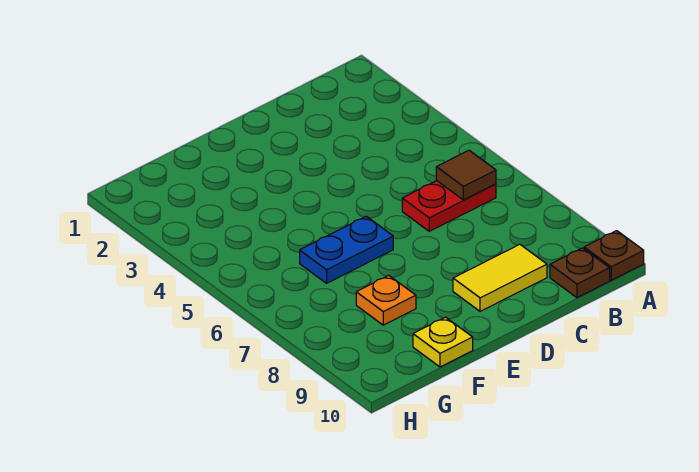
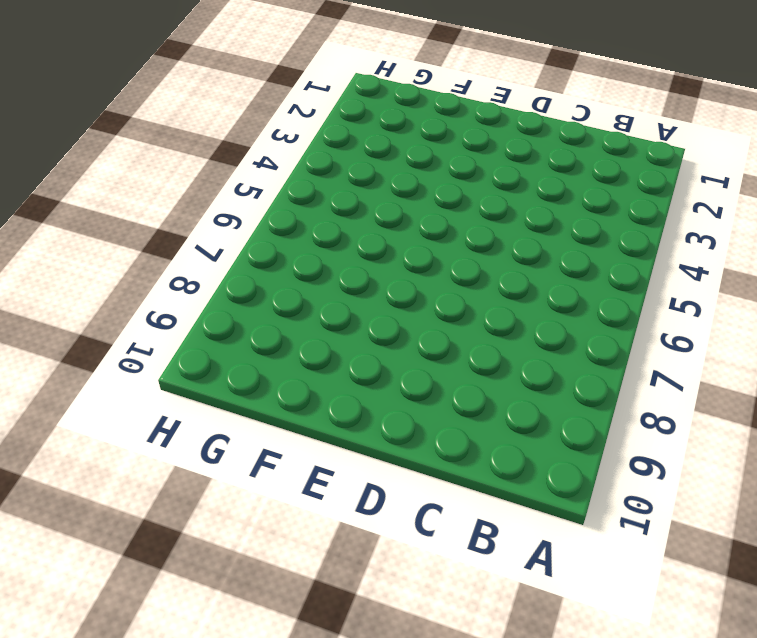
none -> brown plate A10 level 1
none -> red plate B6:C6 level 1

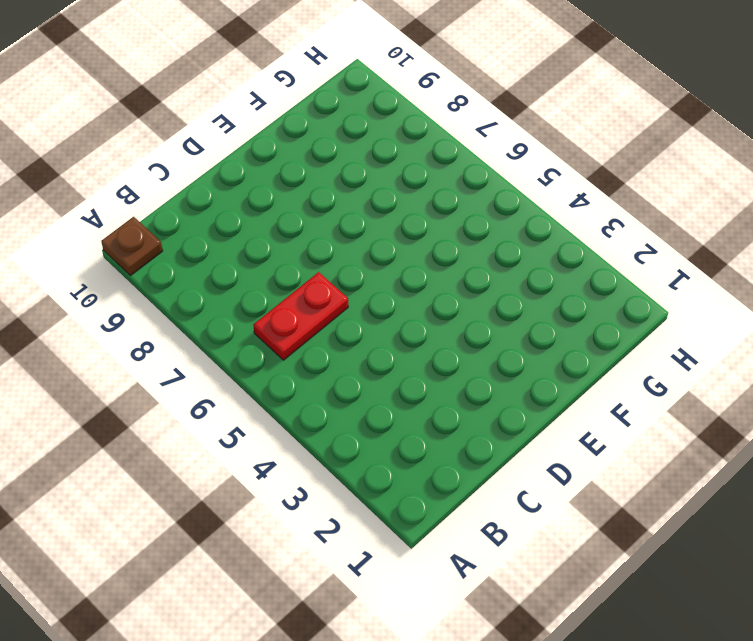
none -> brown plate B10 level 1
none -> yellow tile C9:D9 level 1

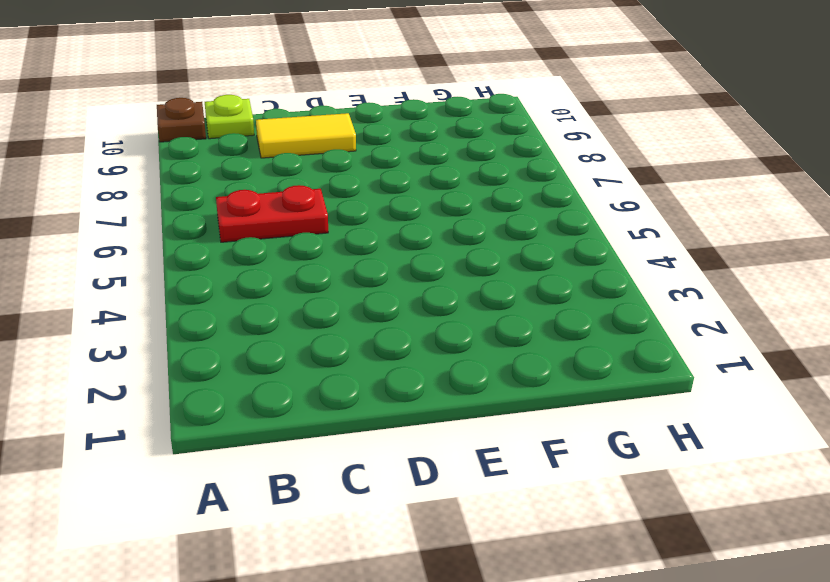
lime plate B10 level 1 -> brown plate B10 level 1
none -> blue plate E6:F6 level 1
none -> orange plate F8 level 1

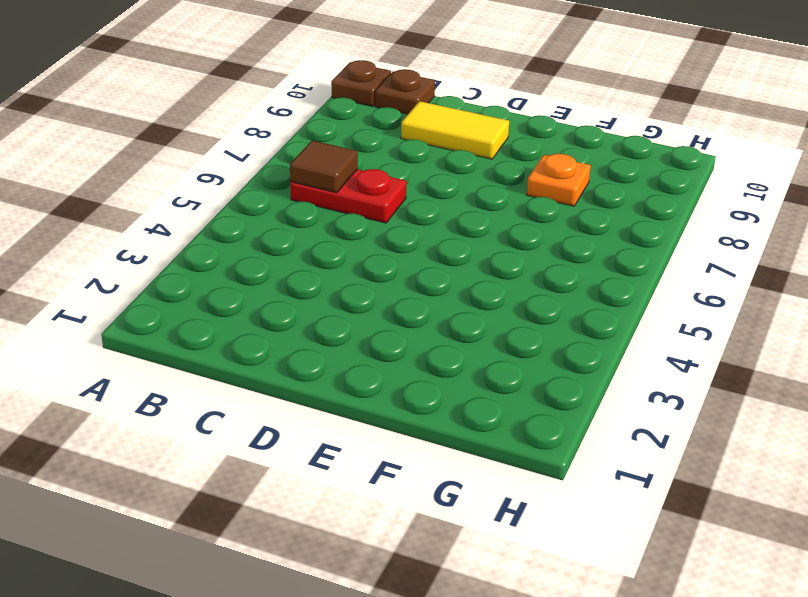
none -> blue plate E6:F6 level 1
none -> yellow plate F10 level 1

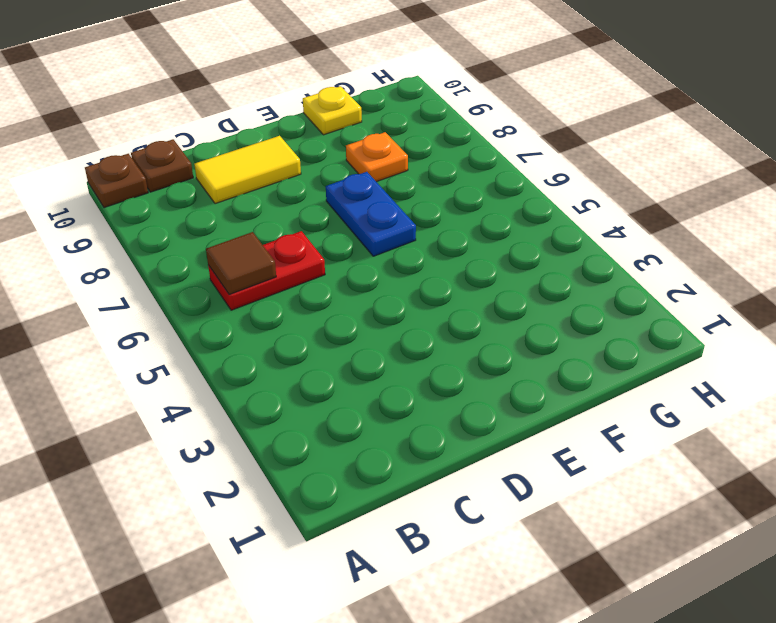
blue plate E6:E7 level 1 -> blue plate E6:F6 level 1

